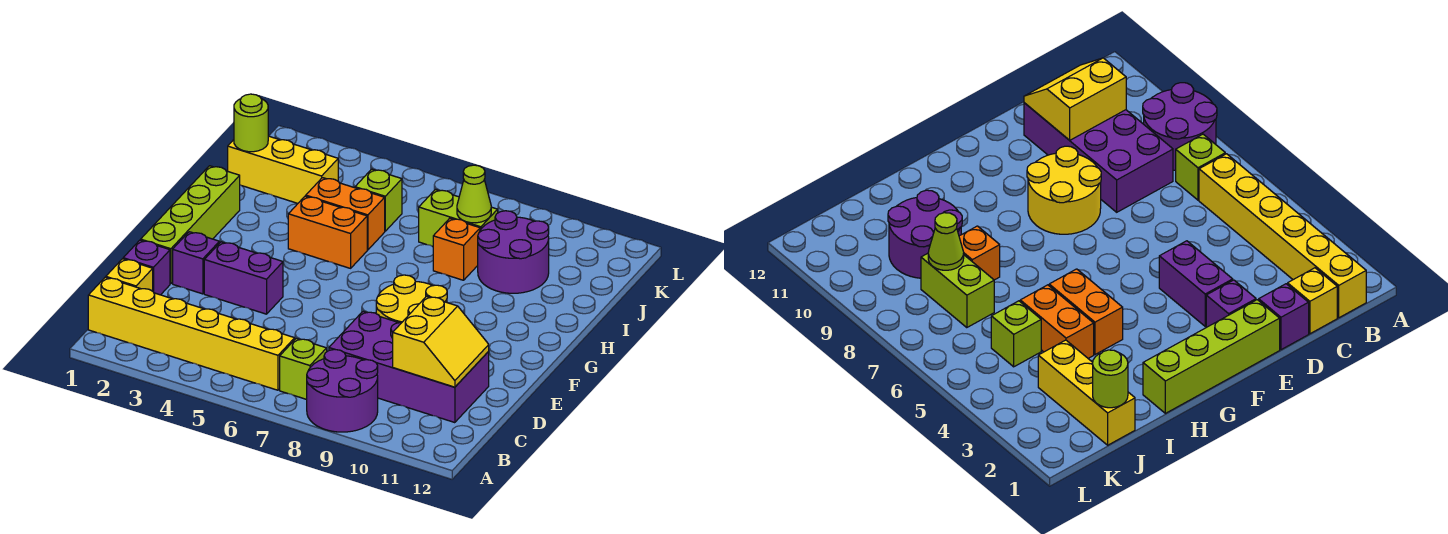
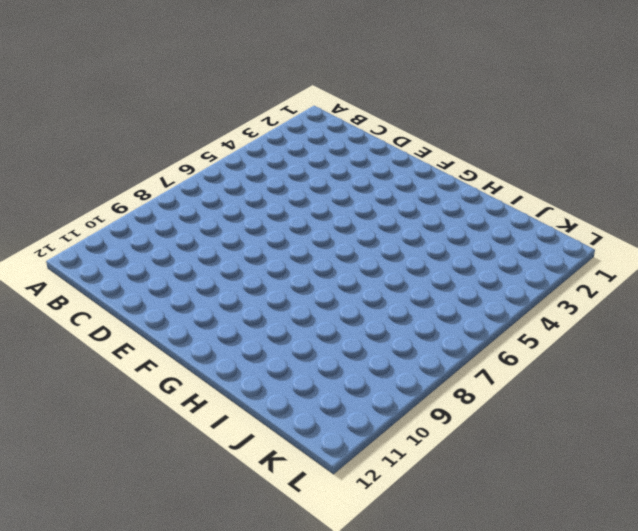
none -> purple round brick A8:B9 level 1
none -> yellow brick B1:B6 level 1
none -> lime brick B7 level 1

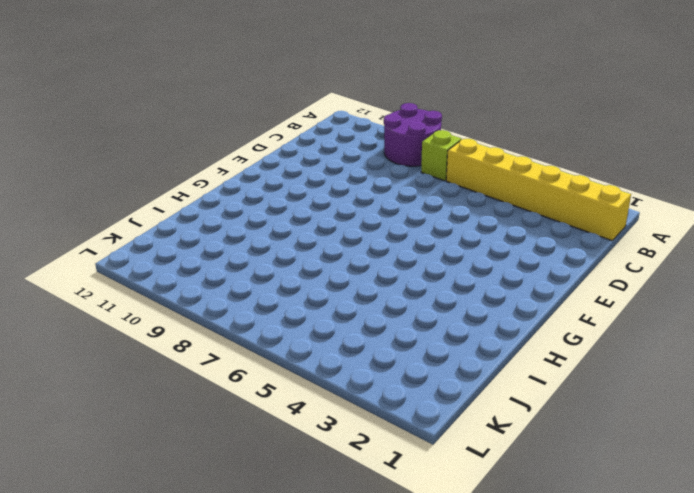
none -> yellow brick C1 level 1
none -> purple brick C8:D11 level 1
none -> purple brick D1 level 1

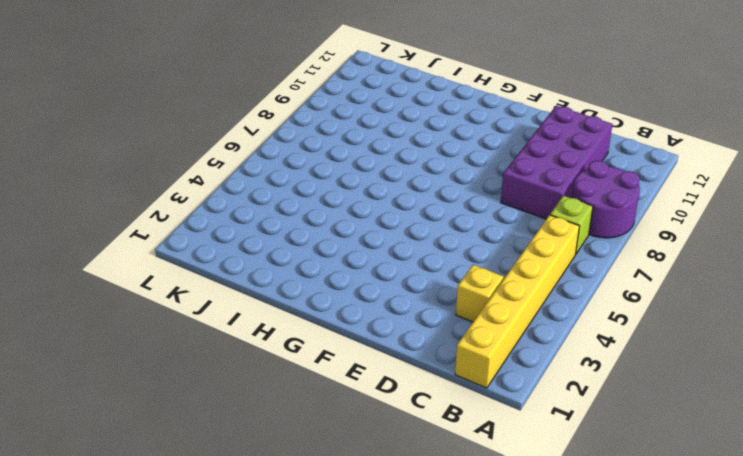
yellow brick C3 level 1 -> yellow brick C1 level 1
none -> purple brick D1 level 1
none -> lime brick E1:H1 level 1
none -> purple brick E2 level 1

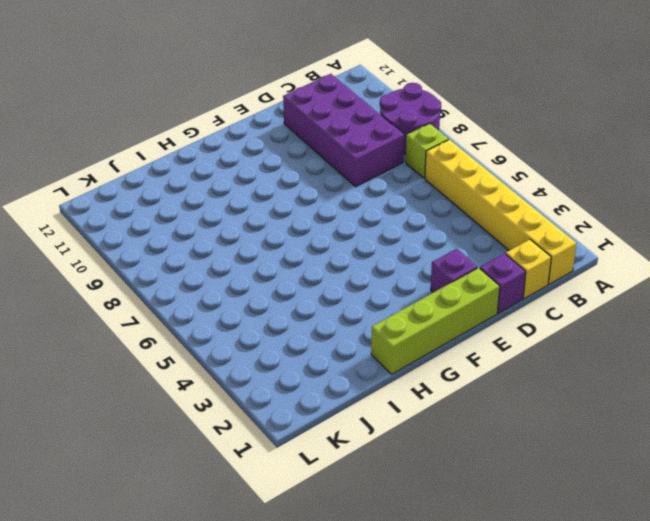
none -> purple brick E3:E4 level 1
none -> yellow round brick E8:F9 level 1
none -> orange brick H4:H5 level 1

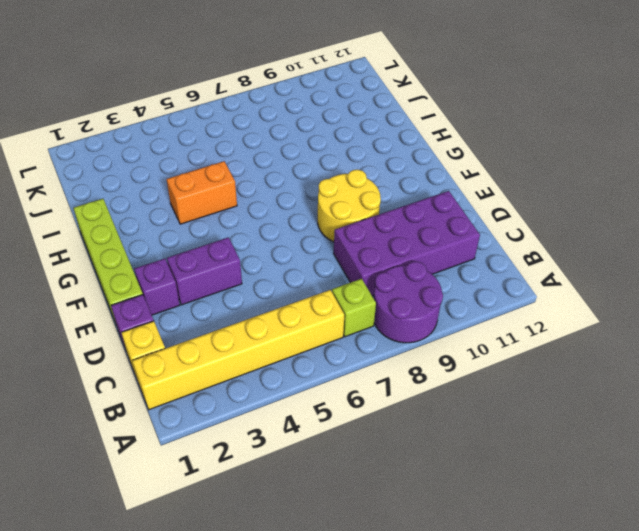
none -> orange brick I4:I5 level 1
none -> orange brick I8 level 1
none -> purple round brick I9:J10 level 1

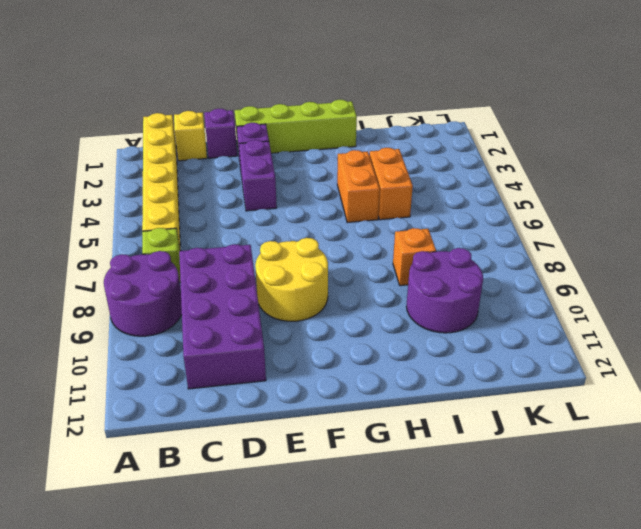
none -> yellow brick J1:J3 level 1
none -> lime brick J5 level 1
none -> lime brick J7:J8 level 1

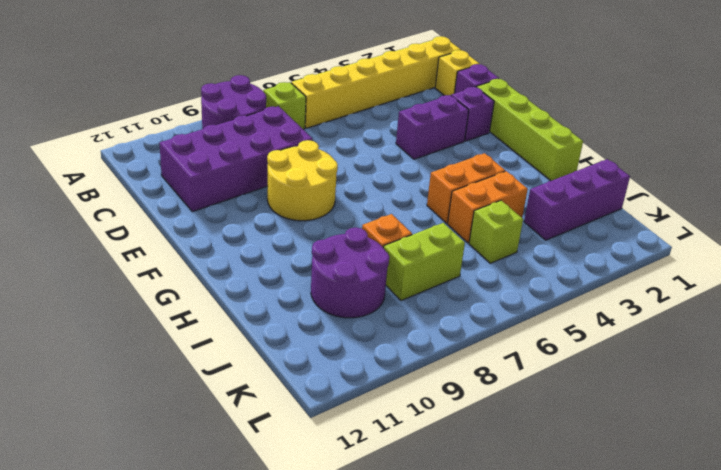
purple brick J1:J3 level 1 -> yellow brick J1:J3 level 1
none -> yellow slope C10:D11 level 2 top 10
none -> lime round brick J1 level 2
none -> lime cone J8 level 2

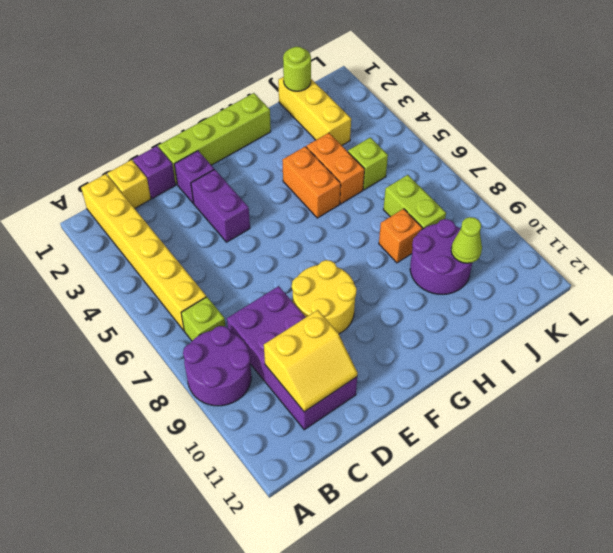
lime cone J10 level 2 -> lime cone J8 level 2

